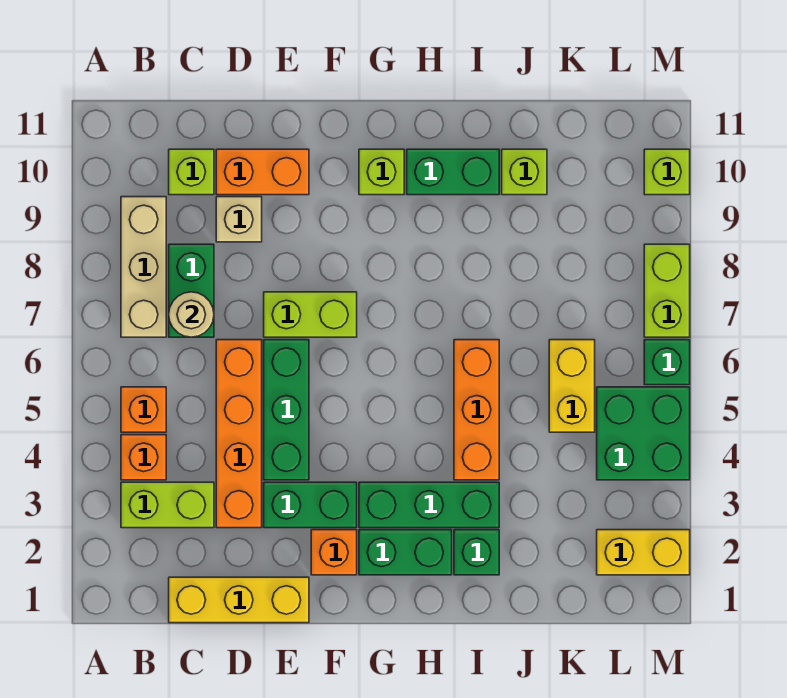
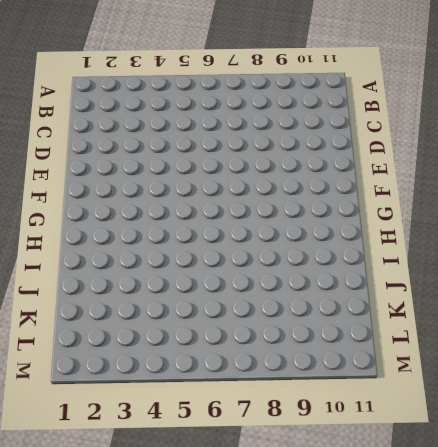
none -> lime brick B3:C3 level 1
none -> orange brick B4 level 1
none -> orange brick B5 level 1

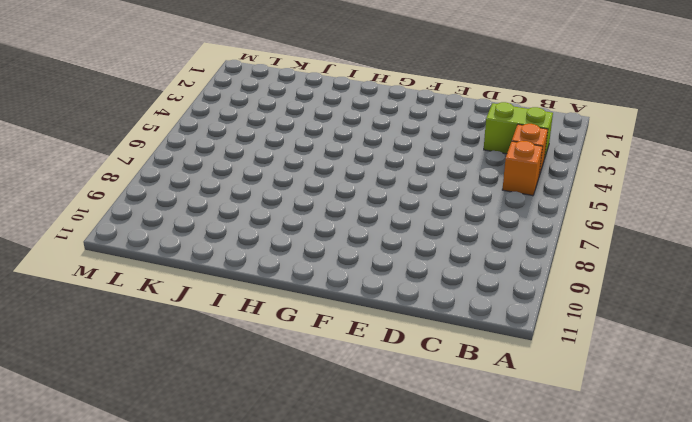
none -> tan brick B7:B9 level 1
none -> yellow brick C1:E1 level 1
none -> green brick C7:C8 level 1

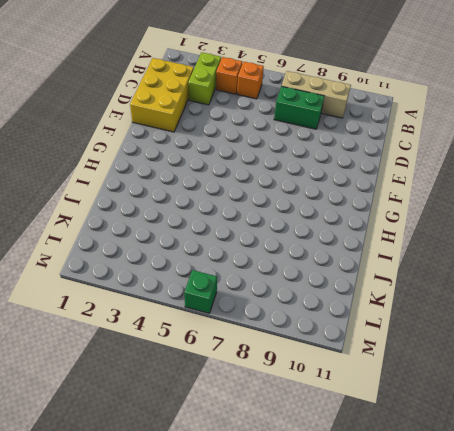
yellow brick C1:E2 level 1 -> yellow brick C1:E1 level 1
none -> lime brick C10 level 1
none -> orange brick D3:D6 level 1
none -> tan brick D9 level 1

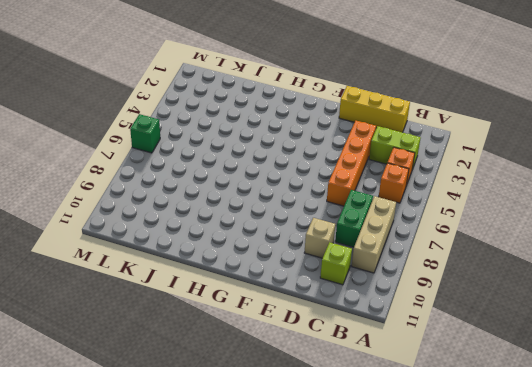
none -> orange brick D10:E10 level 1
none -> green brick E3:F3 level 1
none -> green brick E4:E6 level 1

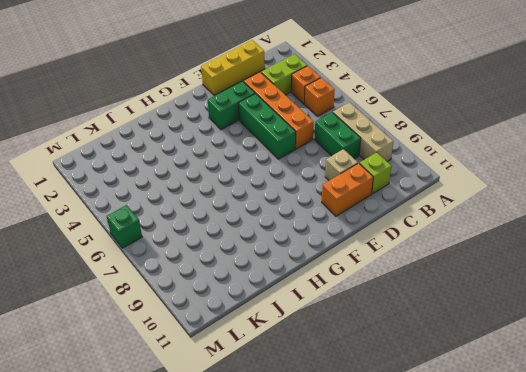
none -> lime brick E7:F7 level 1
none -> orange brick F2 level 1
none -> green brick G2:H2 level 1

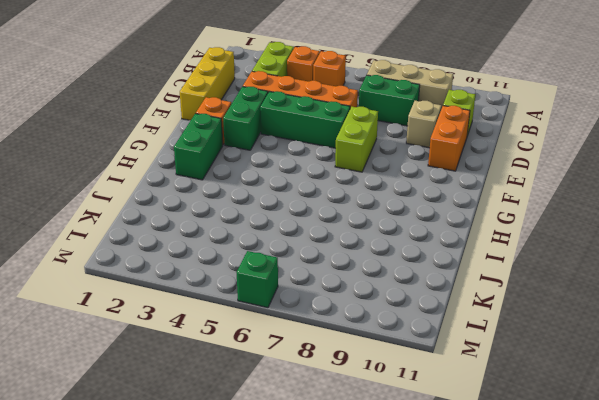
none -> green brick G3:I3 level 1
none -> lime brick G10 level 1
none -> green brick H10:I10 level 1

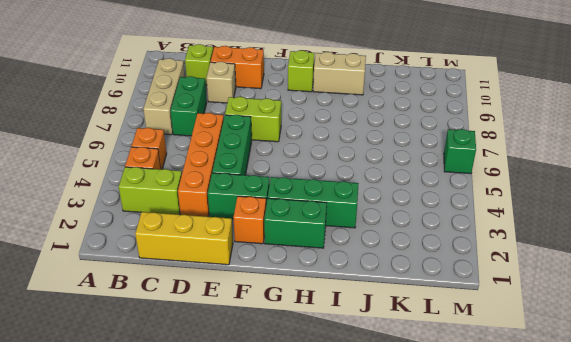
tan brick H10:I10 level 1 -> green brick H10:I10 level 1
none -> green brick I2 level 1
none -> orange brick I4:I6 level 1
none -> lime brick J10 level 1

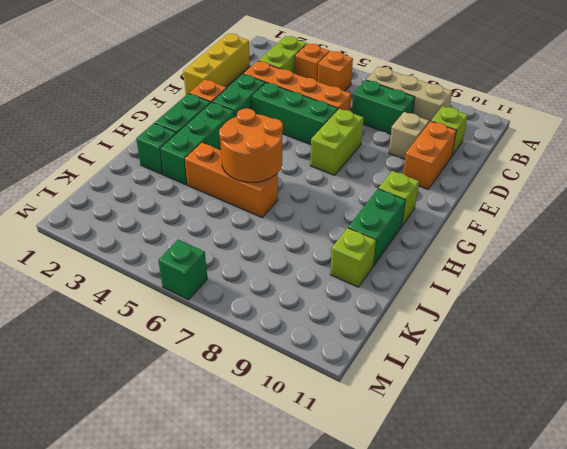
orange round brick H5:I6 level 2 -> none
none -> yellow brick K5:K6 level 1
none -> yellow brick L2:M2 level 1
none -> green brick L4:M5 level 1

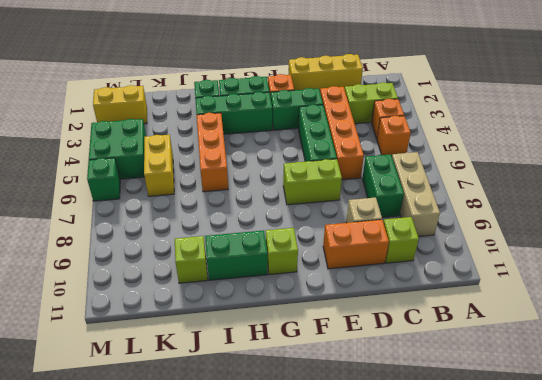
none -> lime brick M7:M8 level 1
none -> lime brick M10 level 1
none -> tan round brick C7 level 2

